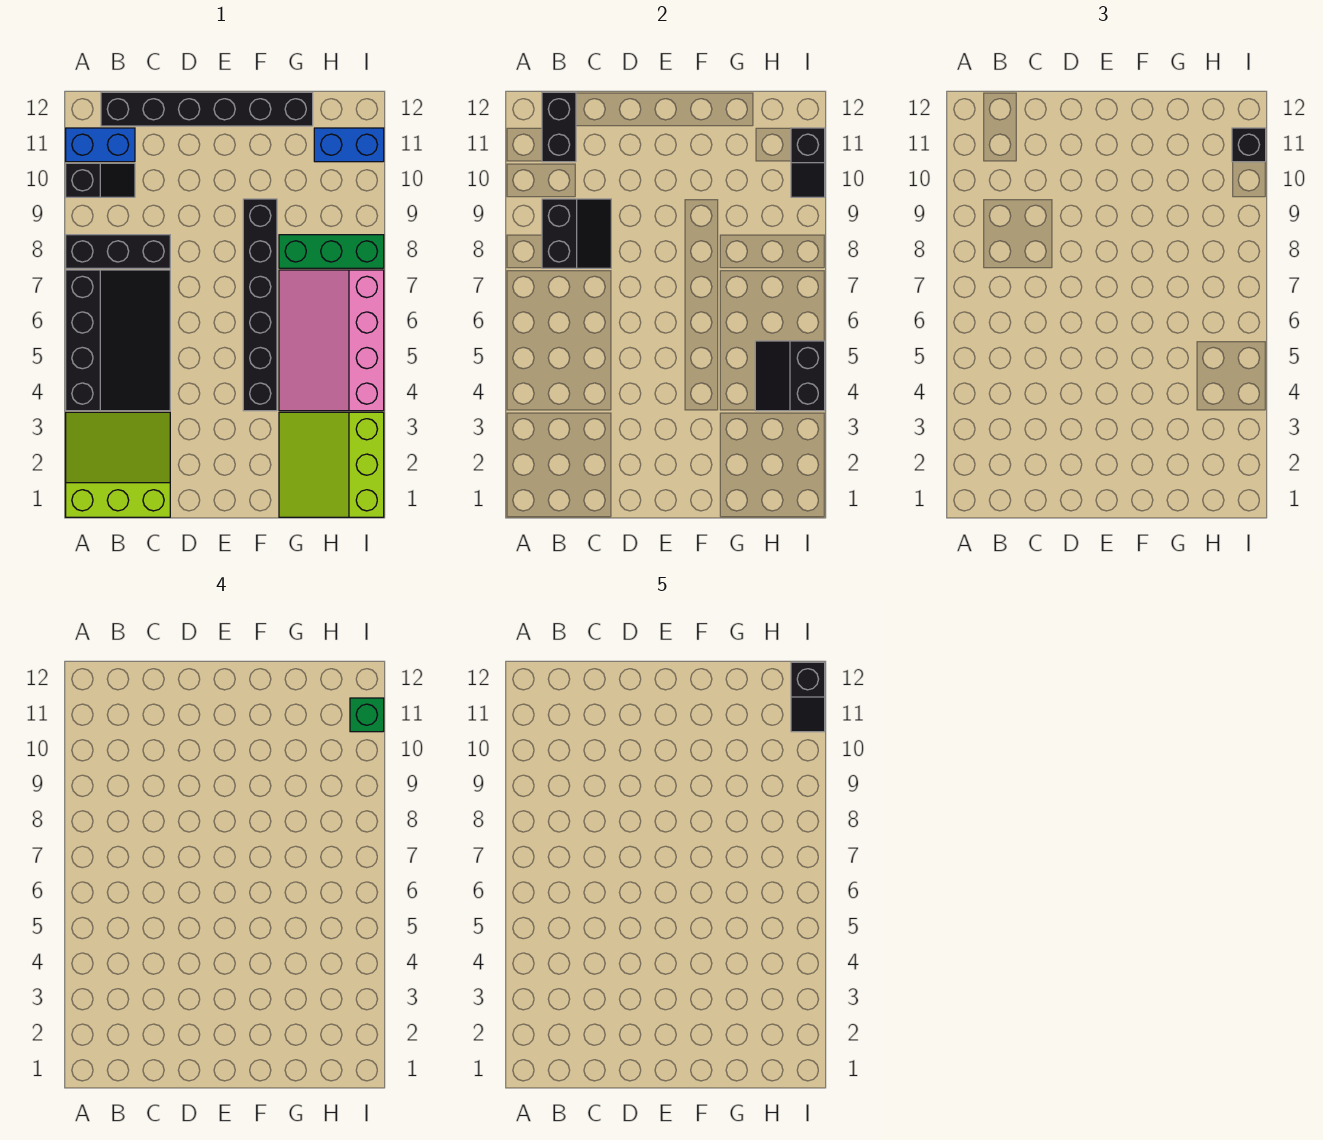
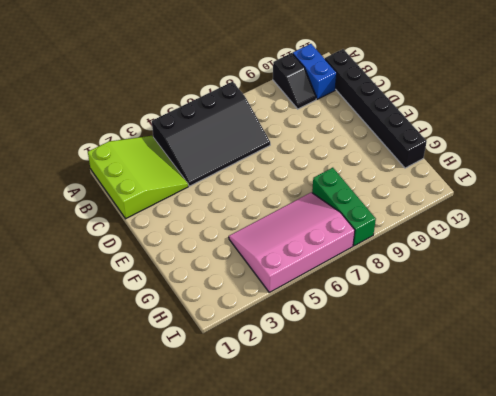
none -> black brick A8:C8 level 1
none -> black brick F4:F9 level 1
none -> lime slope G1:I3 level 1 top I

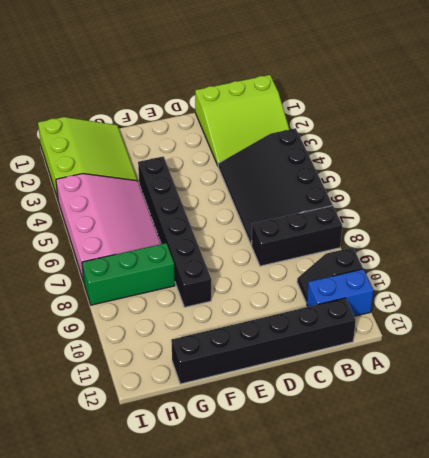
none -> blue brick H11:I11 level 1
none -> black slope B8:C9 level 2 top B
none -> black brick B11:B12 level 2

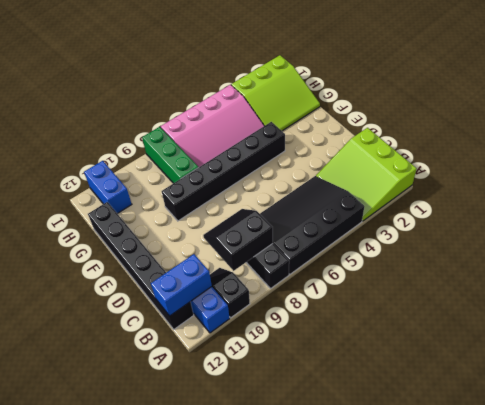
blue brick B11:B12 level 2 -> black brick B11:B12 level 2
none -> black slope H4:I5 level 2 top I
none -> black slope I10:I11 level 2 top 11
none -> black brick I11 level 3

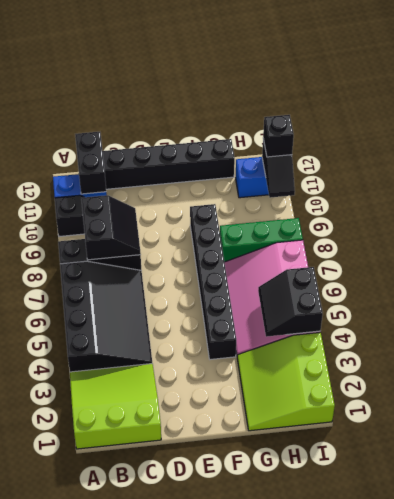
none -> green brick I11 level 4
none -> black slope I11:I12 level 5 top 12

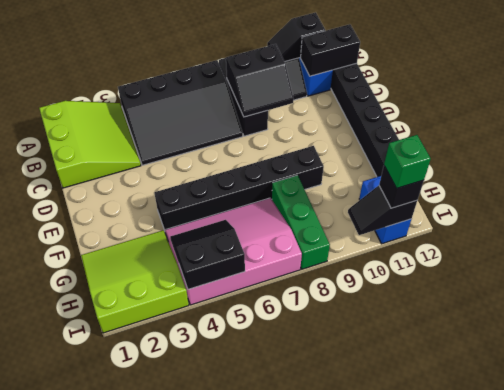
black slope A10:A11 level 2 top 11 -> black slope I11:I12 level 5 top 12

